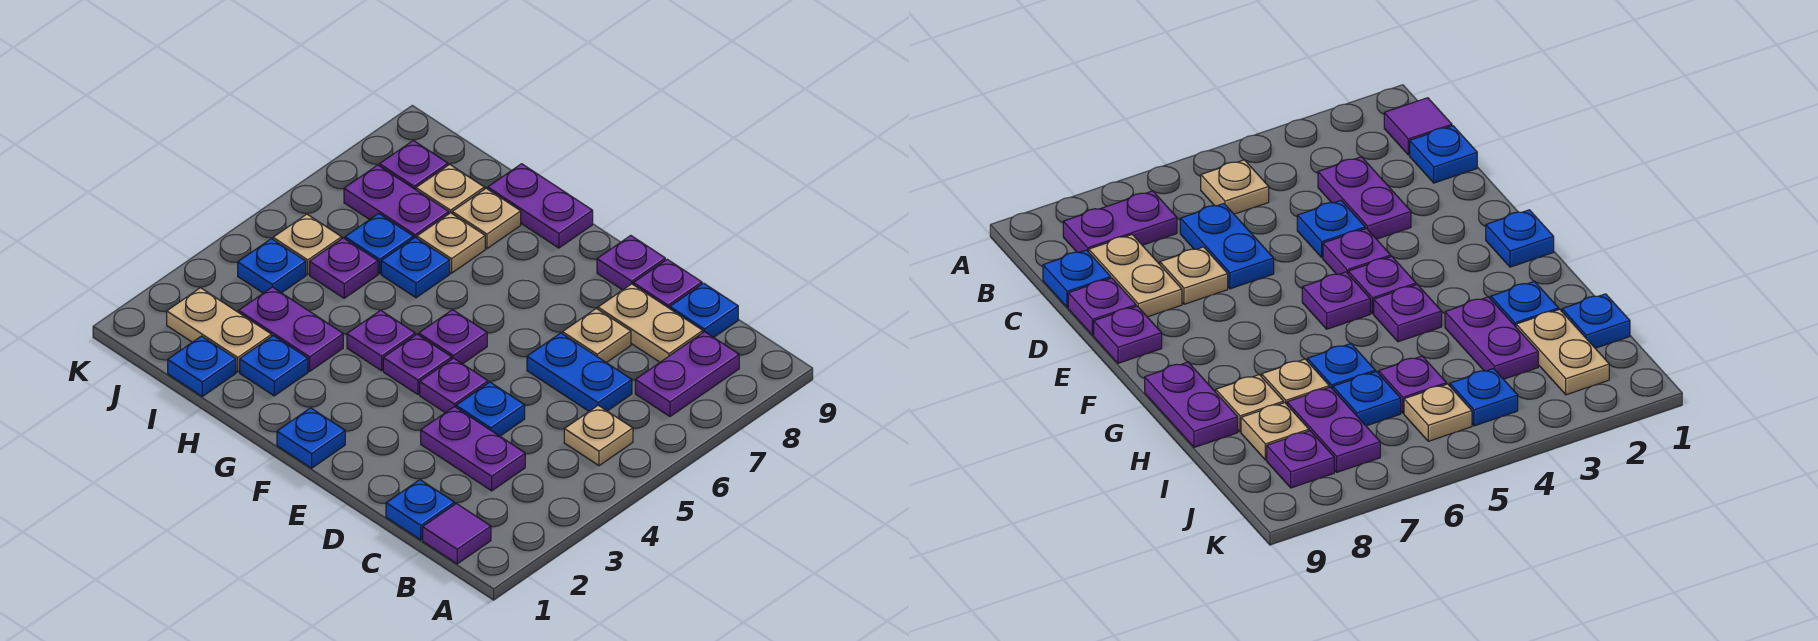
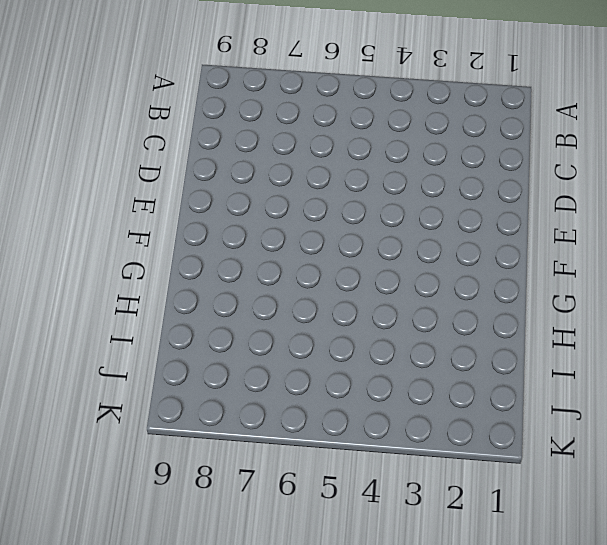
none -> purple tile B1 level 1
none -> tan plate B5 level 1
none -> purple plate B7:B8 level 1
none -> blue plate C1 level 1

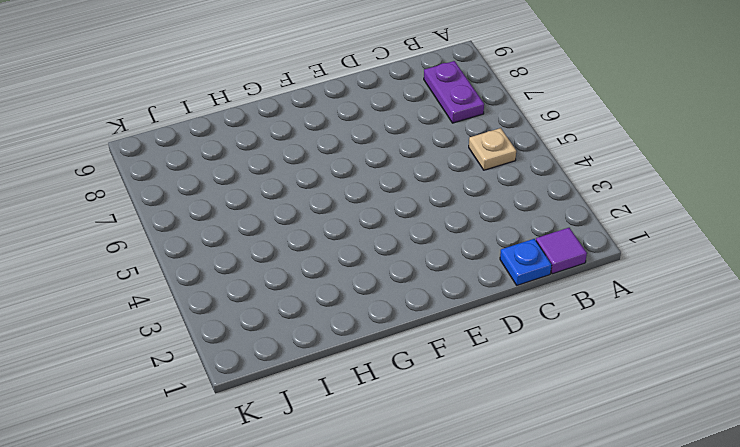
none -> purple plate C3:D3 level 1
none -> blue plate C6:D6 level 1
none -> tan plate C8:D8 level 1
none -> blue plate C9 level 1

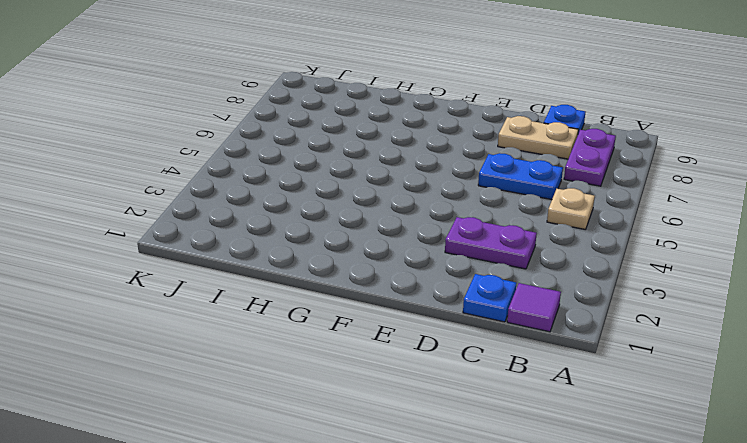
none -> blue plate D4 level 1
none -> tan plate D7 level 1
none -> purple plate D9 level 1
none -> purple plate E4 level 1

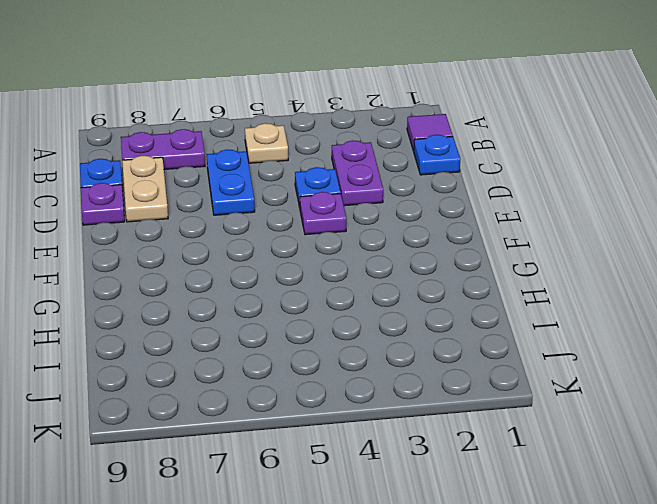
none -> tan plate D7 level 1
none -> purple plate E9 level 1
none -> blue plate F1 level 1
none -> purple plate F4 level 1

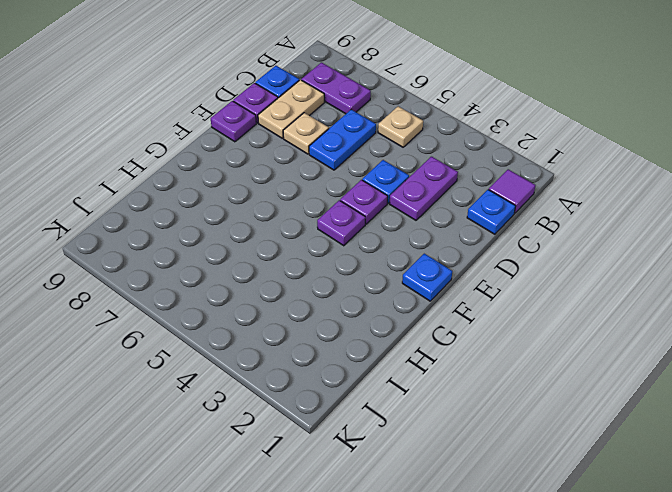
none -> purple plate F5 level 1
none -> purple plate G4 level 1
none -> purple plate G9:H9 level 1
none -> blue plate H2 level 1

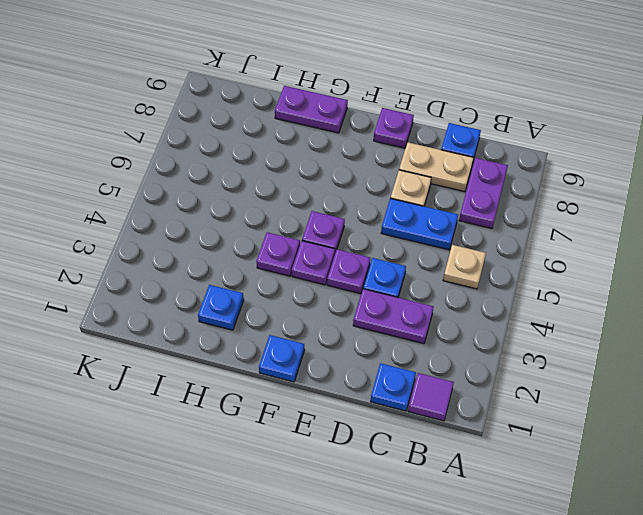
none -> purple plate D9 level 1
none -> purple plate H3:I3 level 1
none -> blue plate H6 level 1
none -> tan plate H7 level 1

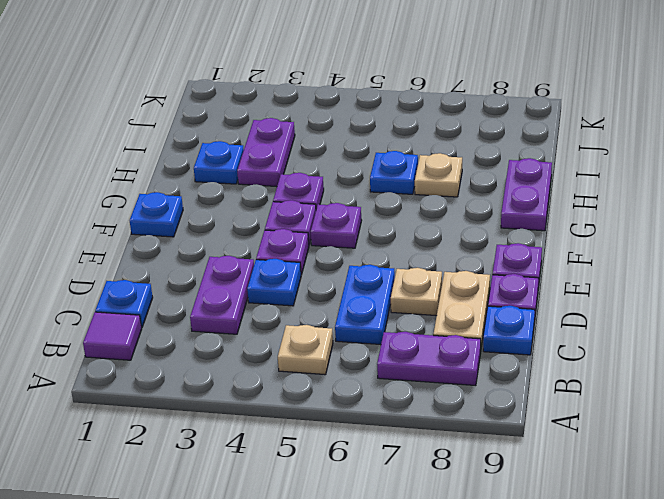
none -> tan plate H8 level 1
none -> blue plate I1 level 1
none -> tan plate I2:J2 level 1
none -> purple plate I5 level 1

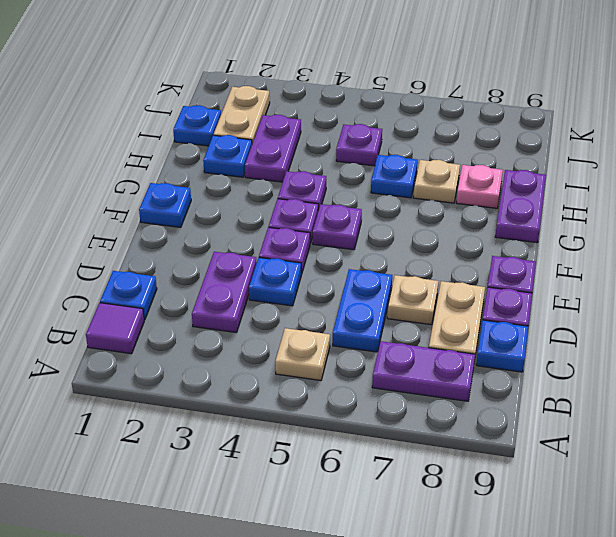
pink plate H8 level 1 -> tan plate H8 level 1
none -> blue plate I6 level 1
none -> purple plate I7:J7 level 1
none -> tan plate I8 level 1
none -> blue plate J4 level 1

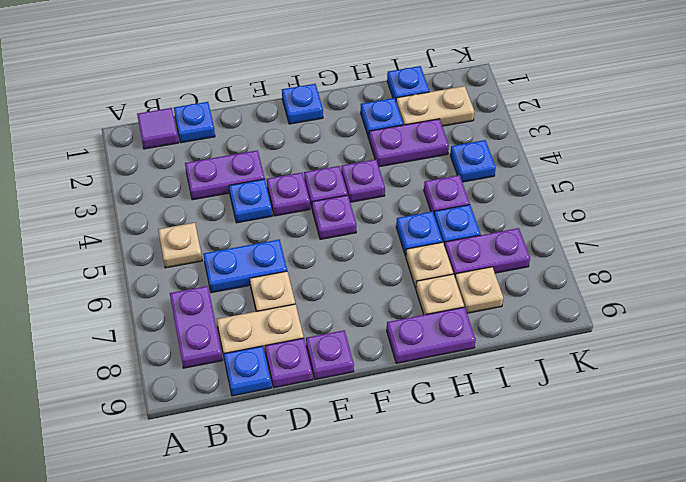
none -> tan plate J5 level 1
none -> purple plate J8 level 1

